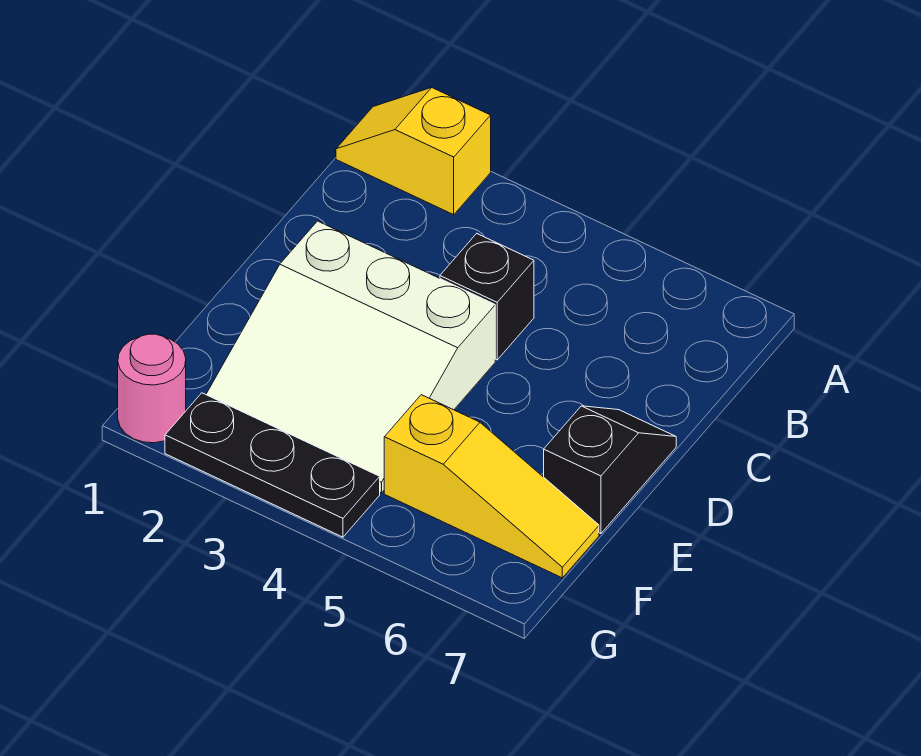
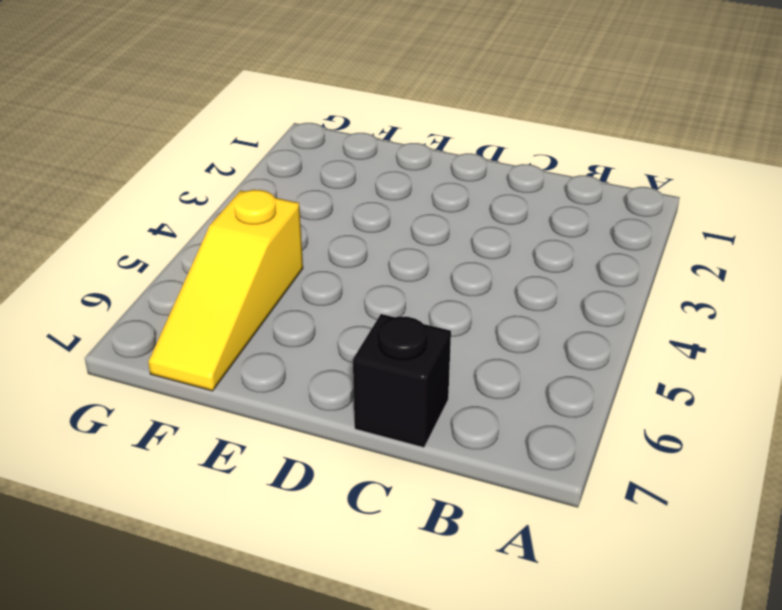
black brick C7 level 1 -> black brick C4 level 1
none -> yellow slope A1:A2 level 1 top 2
none -> white slope D2:F4 level 1 top D

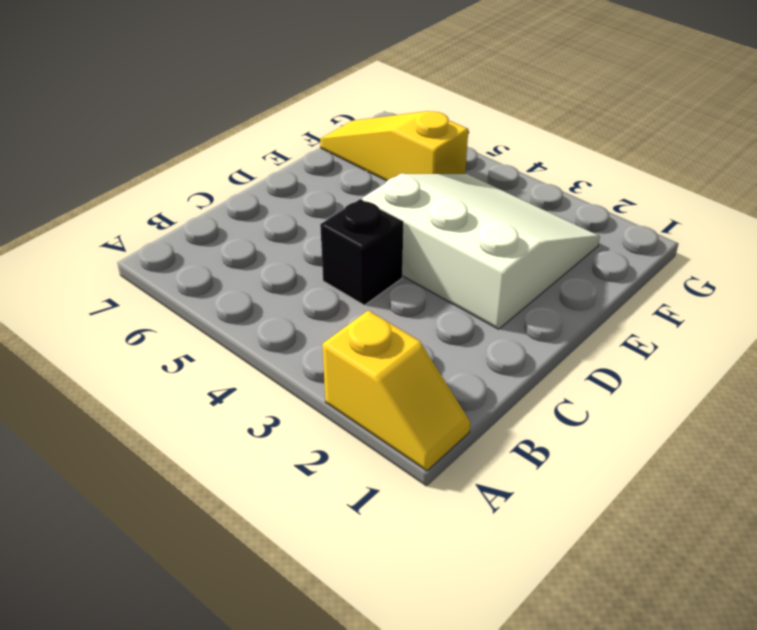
none -> black slope D7:E7 level 1 top E
none -> pink round brick G1 level 1

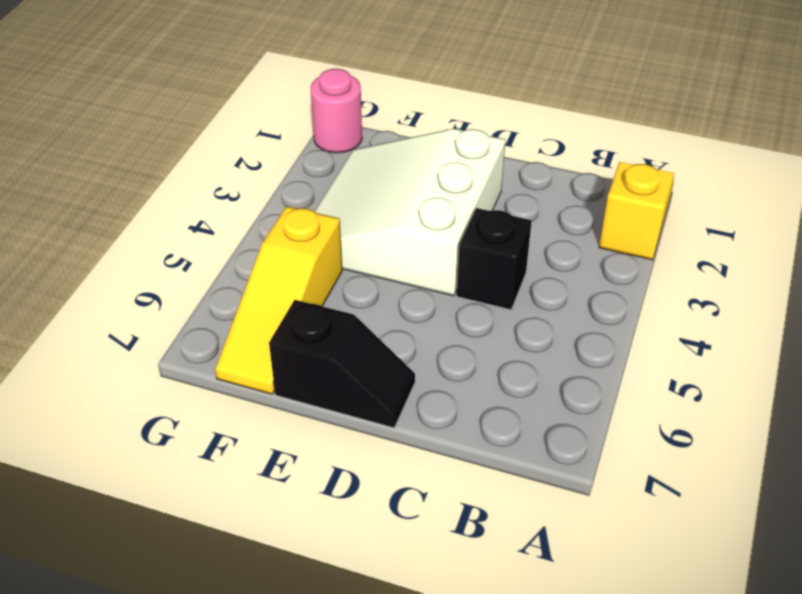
none -> black plate G2:G4 level 1

